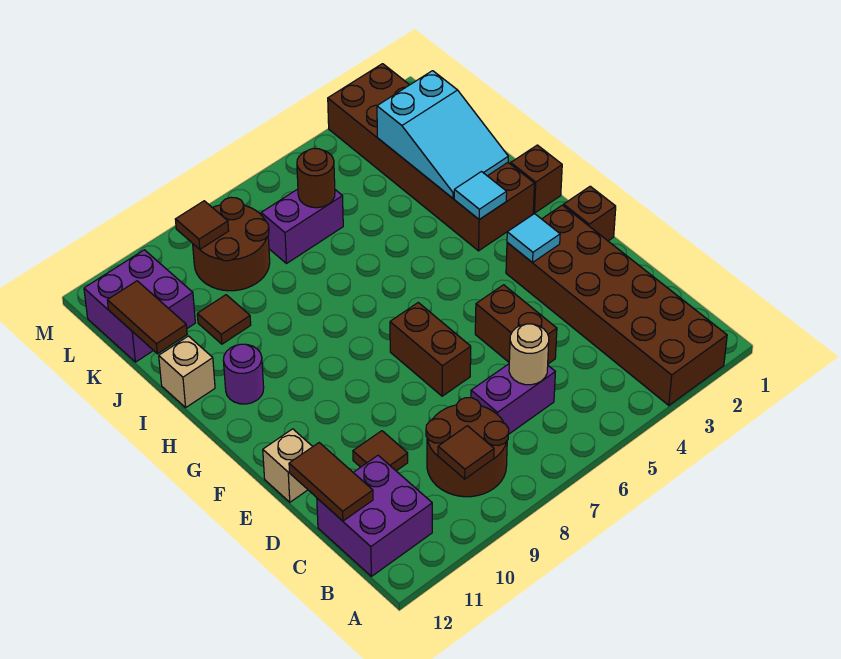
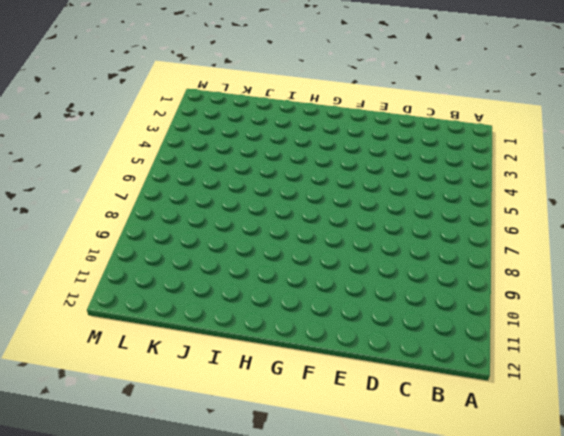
none -> brown brick A2:F3 level 1
none -> brown round brick B8:C9 level 1
none -> purple brick B11:C12 level 1

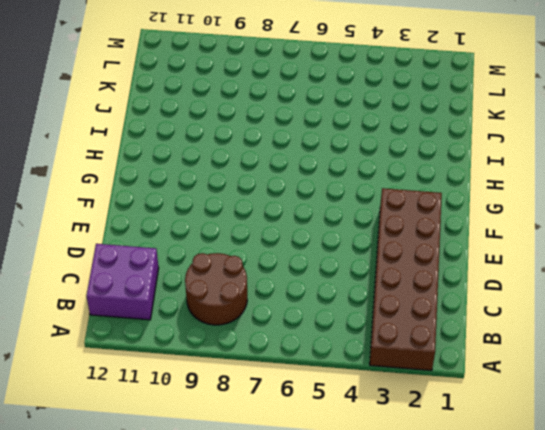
none -> purple brick C6:C7 level 1
none -> brown brick D5:E5 level 1
none -> brown tile D10 level 1

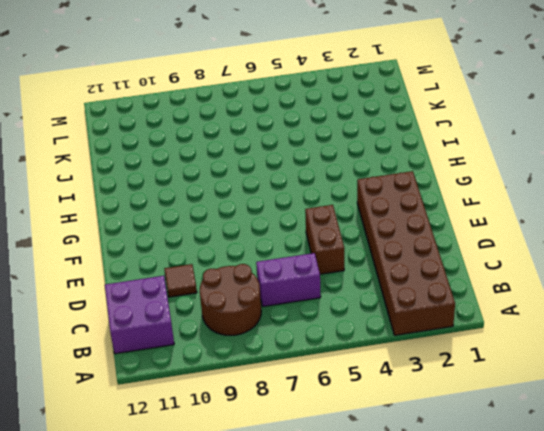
none -> brown brick E7:F7 level 1
none -> tan brick E12 level 1
none -> brown brick F1 level 1

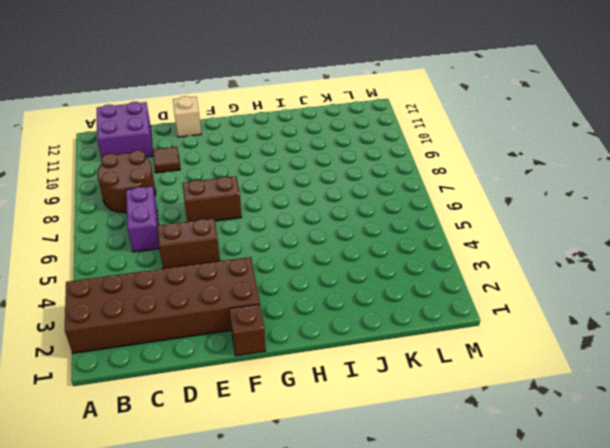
none -> brown brick H1 level 1
none -> brown brick H2:M3 level 1
none -> purple round brick H11 level 1

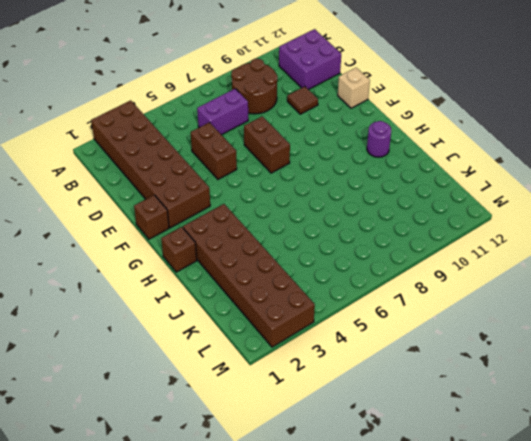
none -> tan brick I12 level 1
none -> brown tile J10 level 1
none -> purple brick K6:K7 level 1

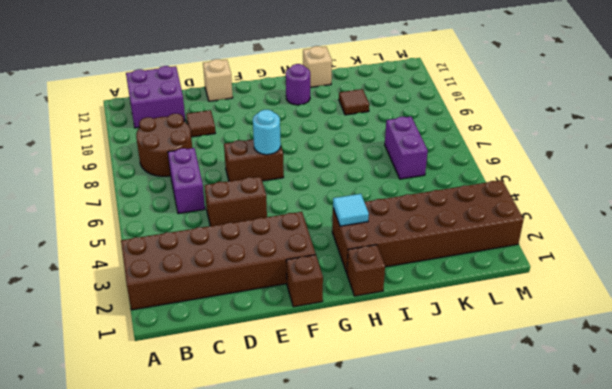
cyan round brick F7 level 2 -> none
none -> brown round brick K8:L9 level 1
none -> purple brick K11:L12 level 1
none -> brown tile B9 level 2

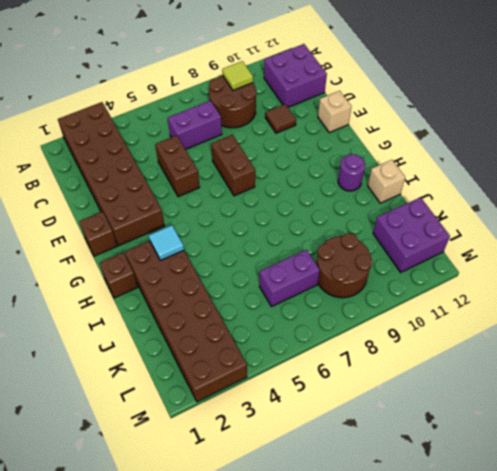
lime tile B9 level 2 -> brown tile B9 level 2
none -> brown tile J10 level 1
none -> tan round brick C6 level 2
none -> brown tile C12:D12 level 2

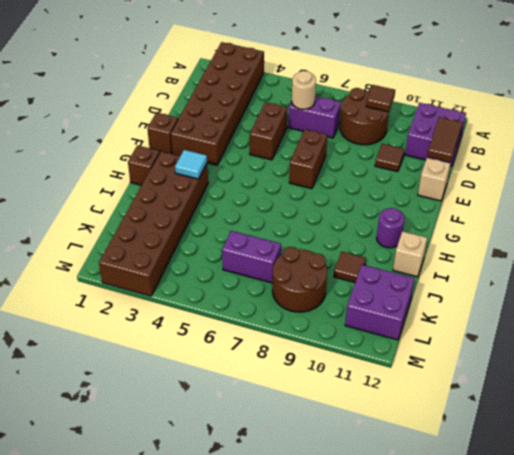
none -> cyan tile F3 level 2
none -> cyan slope I2:K3 level 2 top K
none -> brown tile J12:K12 level 2

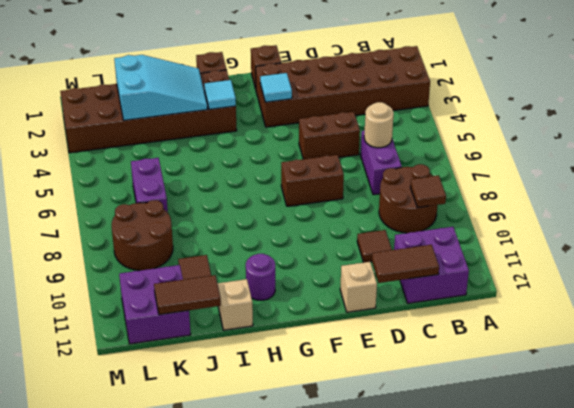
none -> brown round brick K6 level 2
none -> brown tile L9 level 2

